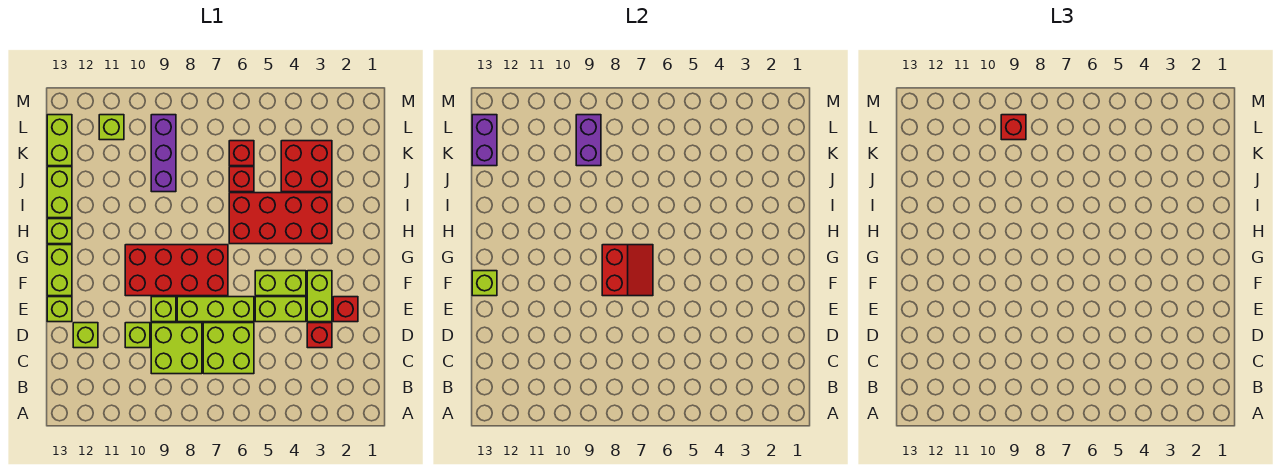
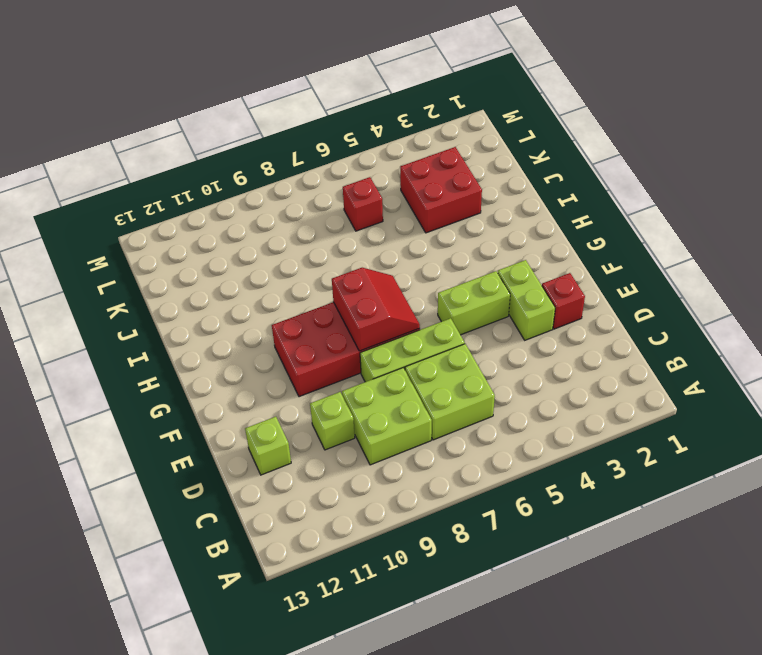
none -> red brick D3 level 1
none -> lime brick E4:E5 level 1
none -> lime brick E9 level 1

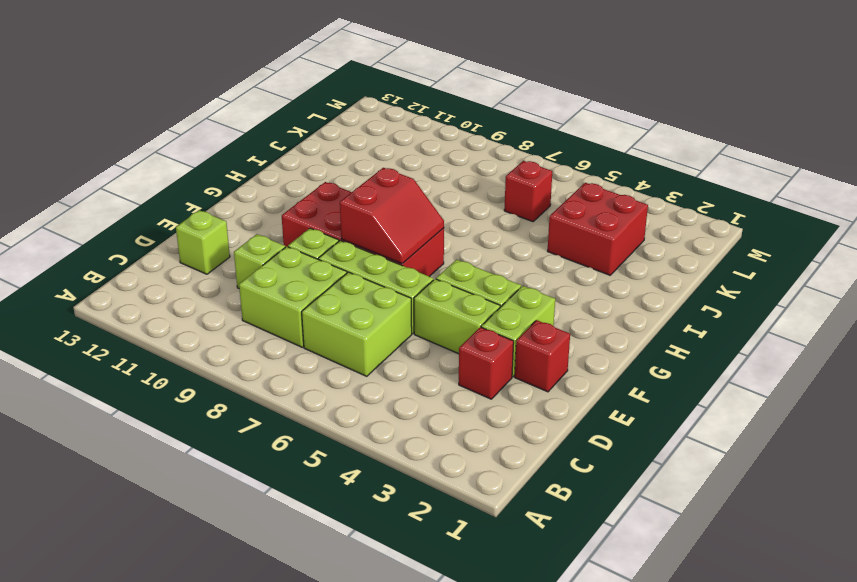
none -> lime brick E13 level 1
none -> lime brick F13:G13 level 1
none -> red brick H3:I6 level 1

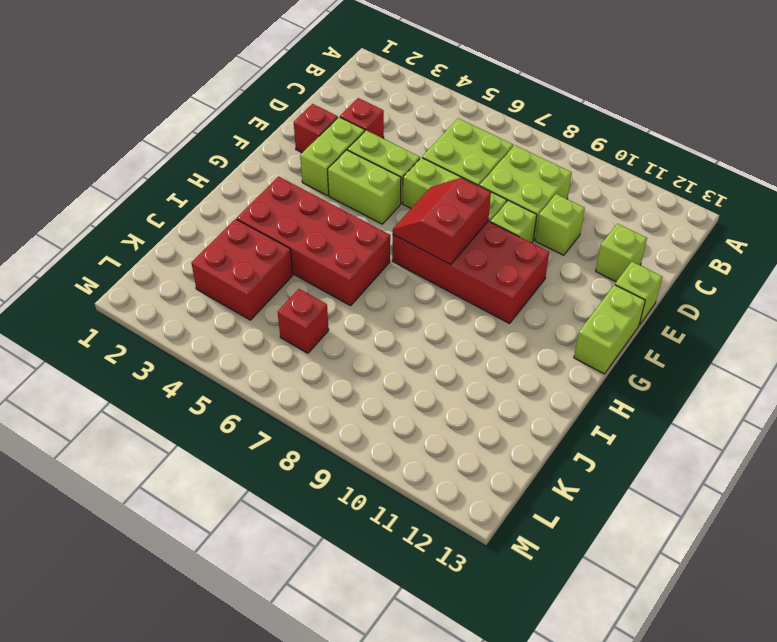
none -> lime brick H13 level 1
none -> lime brick I13:J13 level 1
none -> red brick J6 level 1

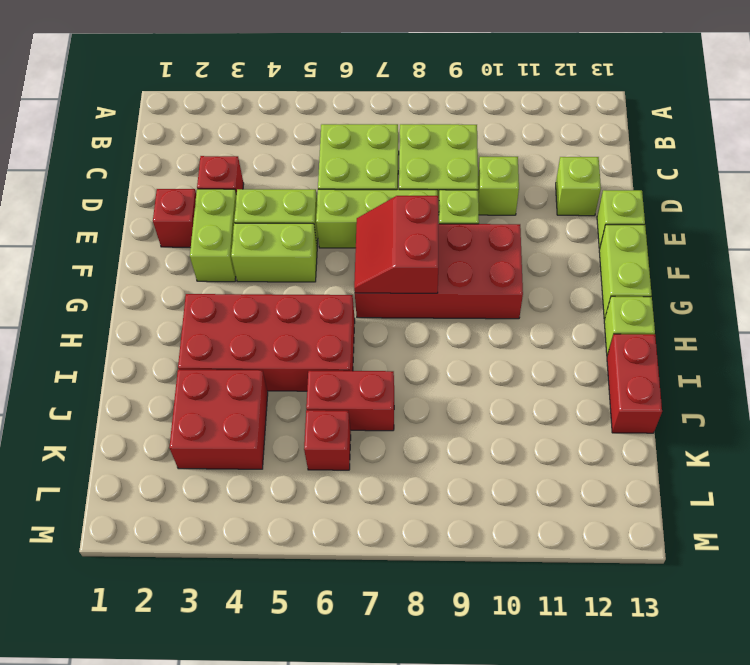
red brick I13:J13 level 1 -> lime brick I13:J13 level 1
red brick J6:J7 level 1 -> red brick J6 level 1
none -> purple brick J9:L9 level 1
none -> lime brick K13:L13 level 1
none -> lime brick L11 level 1

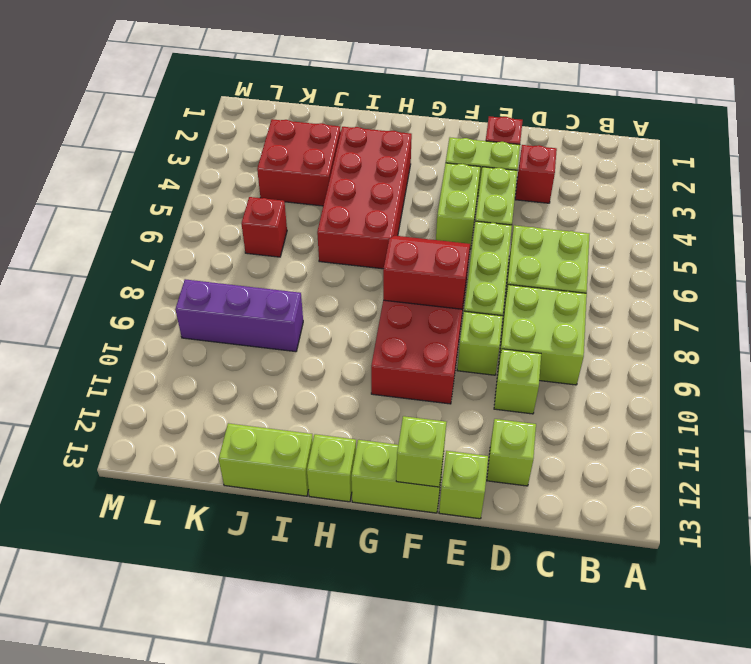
none -> red brick J6 level 1
none -> lime brick K13:L13 level 1
none -> lime brick L11 level 1

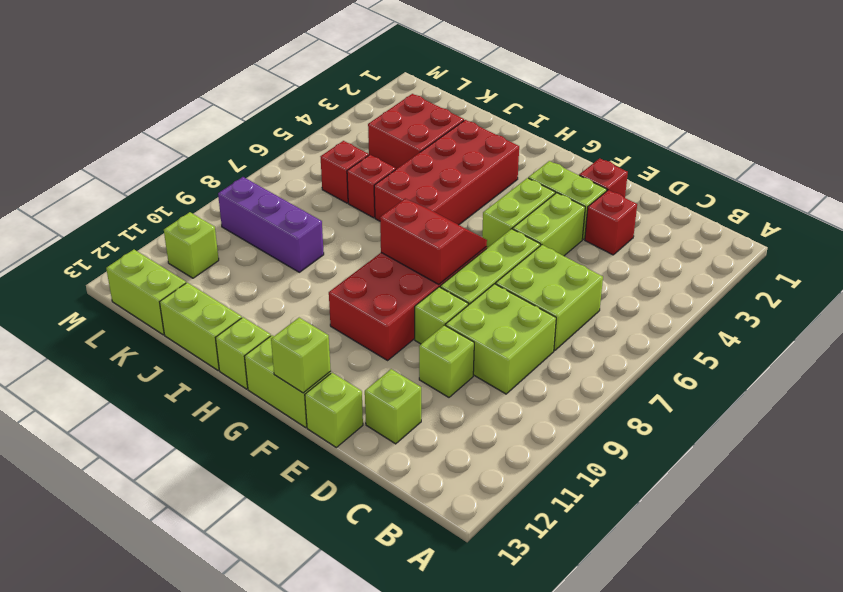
none -> purple brick K9:L9 level 2
none -> purple brick K13:L13 level 2
none -> red brick L9 level 3

